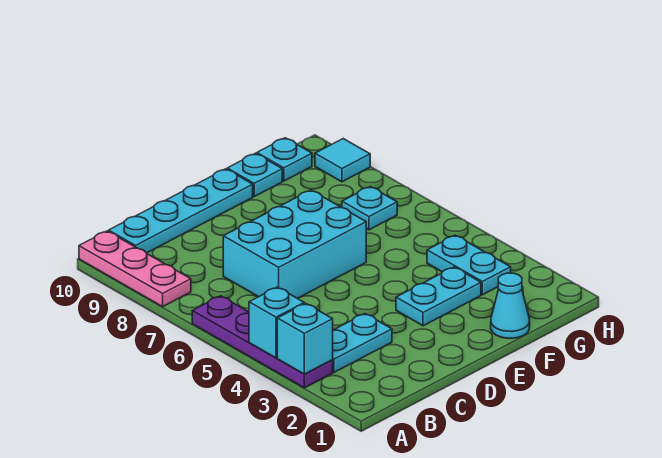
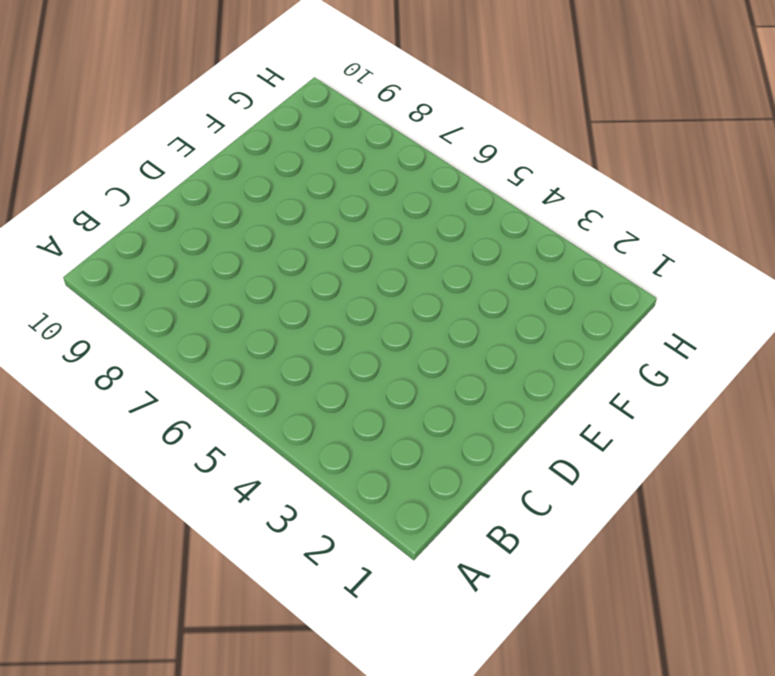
none -> purple plate A3:A6 level 1
none -> pink plate A8:A10 level 1
none -> cyan plate B3:C3 level 1

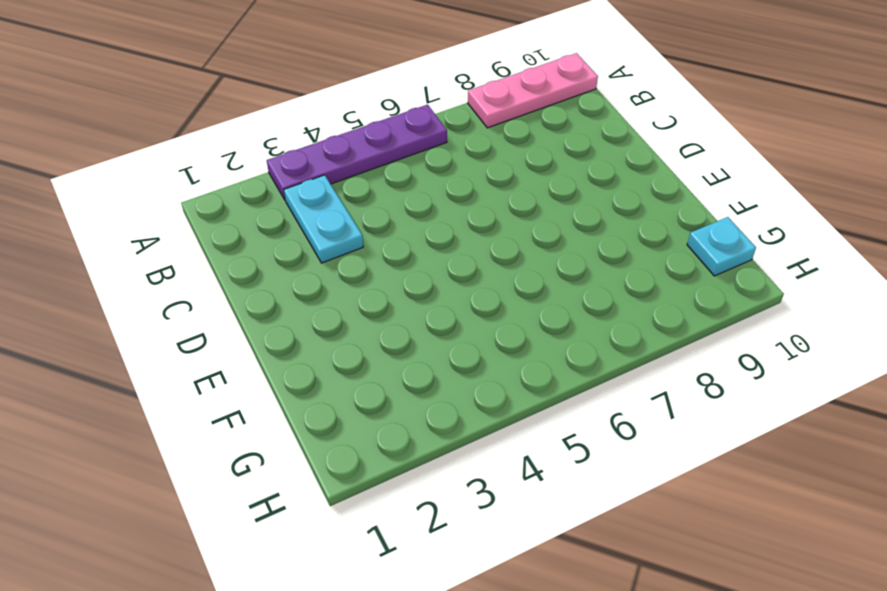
none -> cyan plate B10:E10 level 1
none -> cyan brick C6:E7 level 1
none -> cyan plate E3:F3 level 1

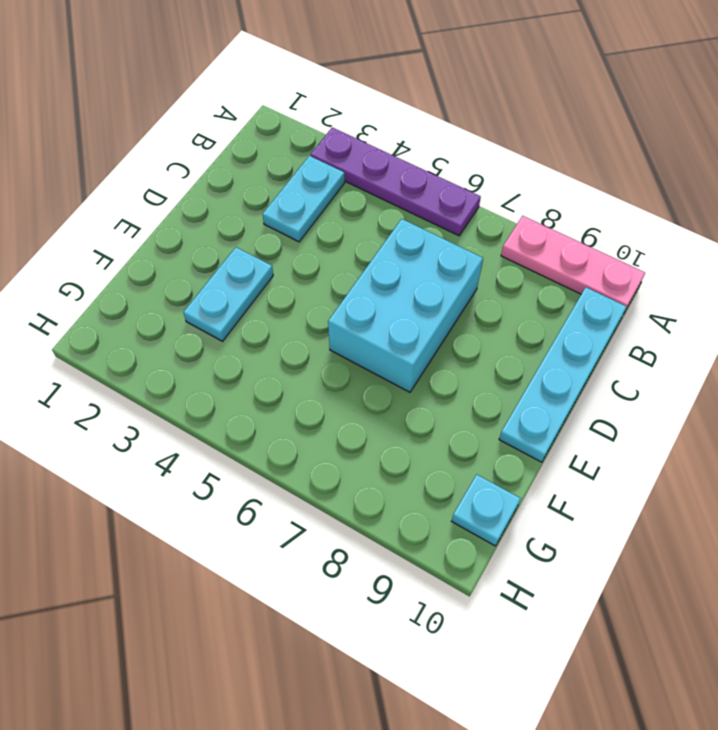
none -> cyan cone F1 level 1
none -> cyan plate F10 level 1
none -> cyan plate G3:G4 level 1

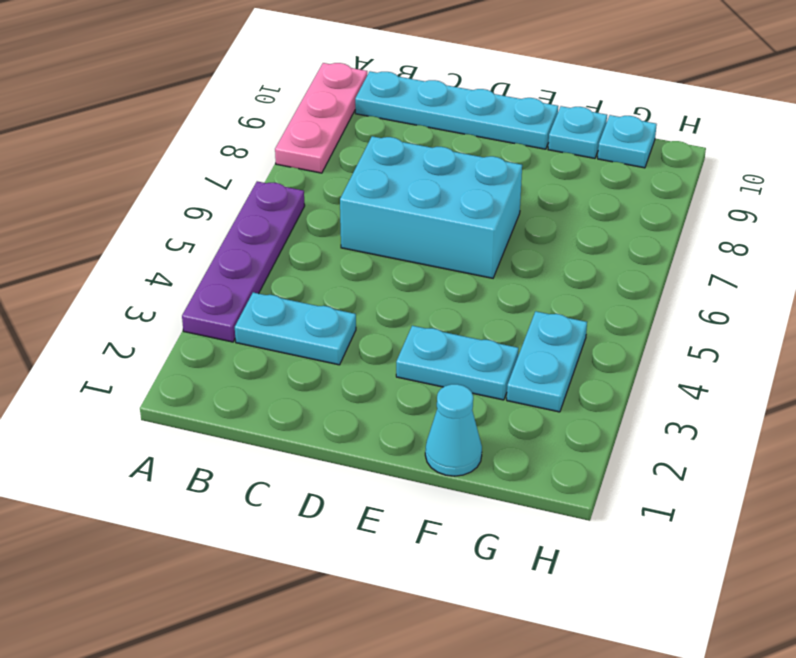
none -> cyan plate G7 level 1
none -> cyan tile H9 level 1
none -> cyan brick A3 level 2

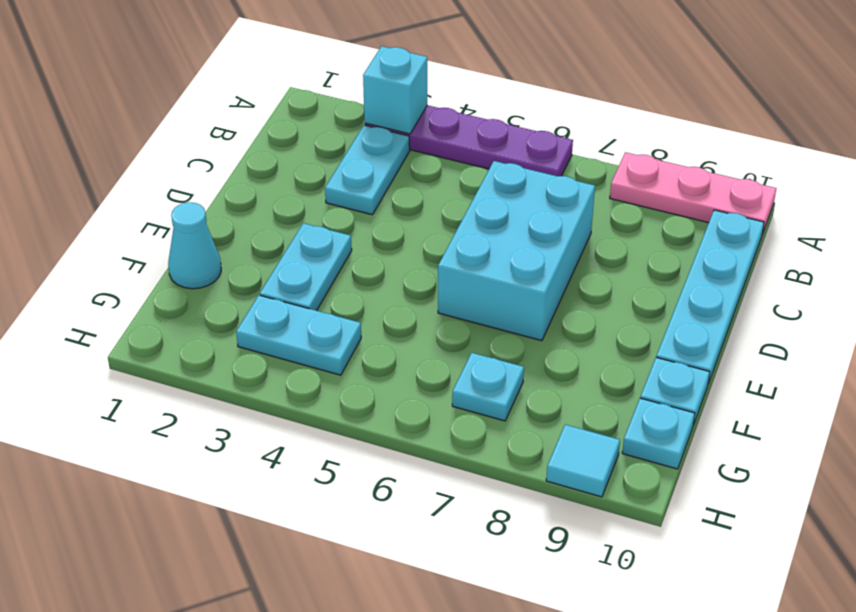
none -> cyan brick A4 level 2

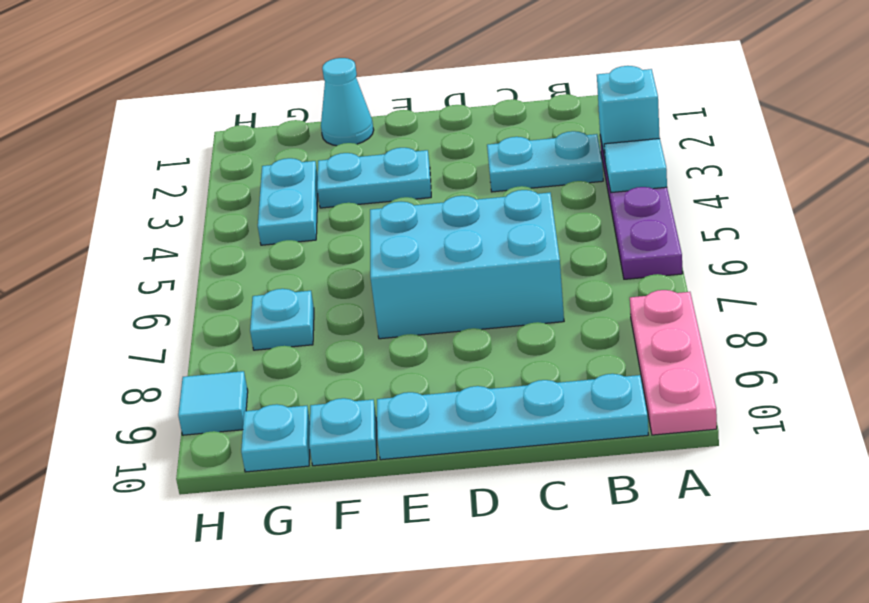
cyan tile A4 level 2 -> cyan brick A4 level 2

